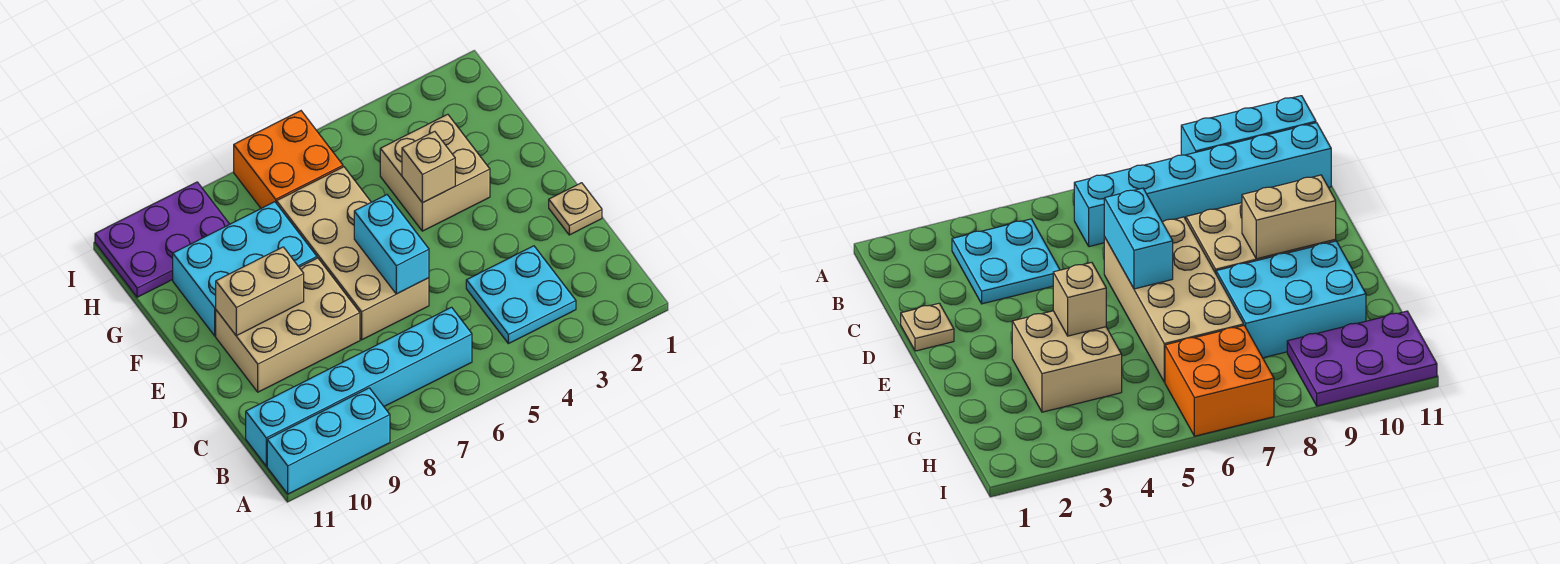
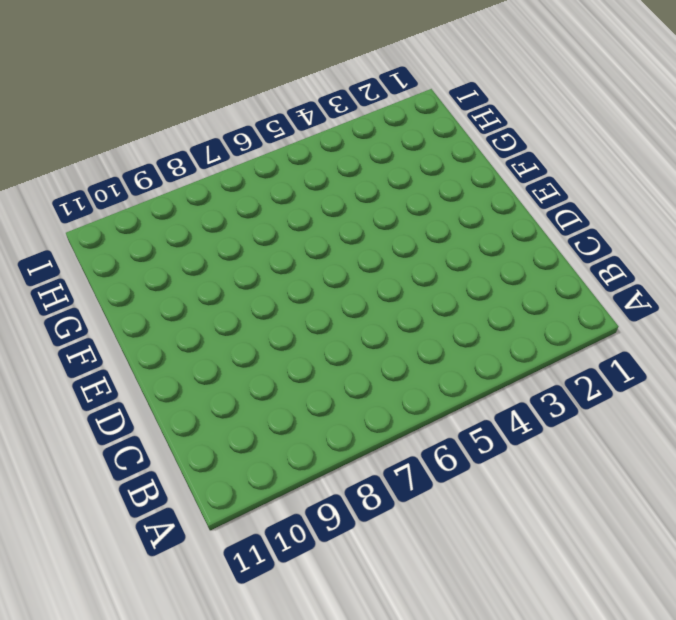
none -> cyan brick A9:A11 level 1
none -> cyan plate B3:C4 level 1
none -> cyan brick B6:B11 level 1

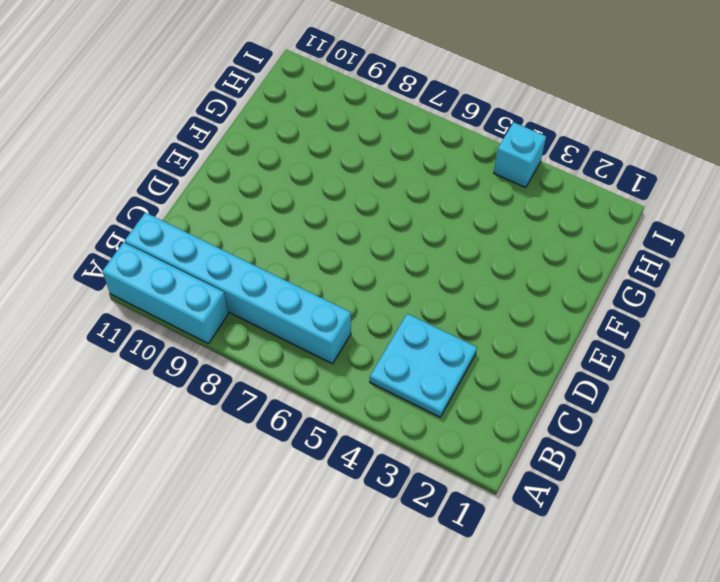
cyan brick I4 level 1 -> none
none -> tan plate D1 level 1
none -> tan brick D6:G7 level 1
none -> tan brick D8:E10 level 1

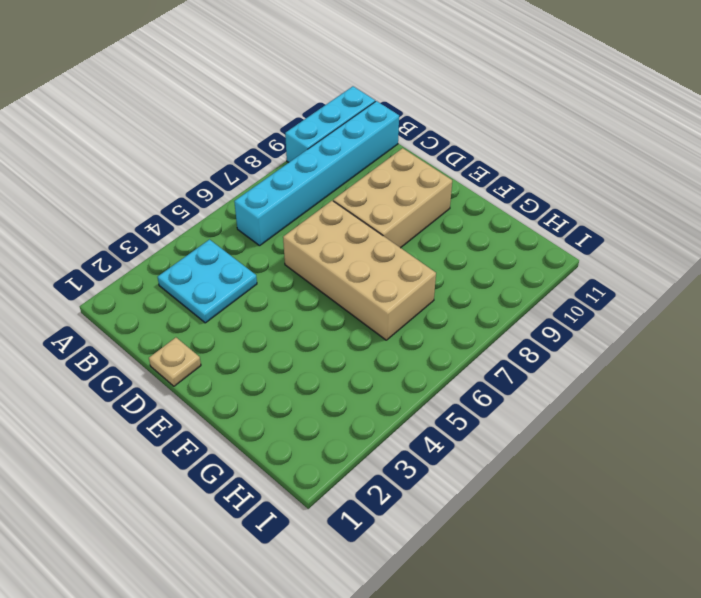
none -> tan brick F3:G4 level 1
none -> cyan brick F8:G10 level 1
none -> orange brick H6:I7 level 1

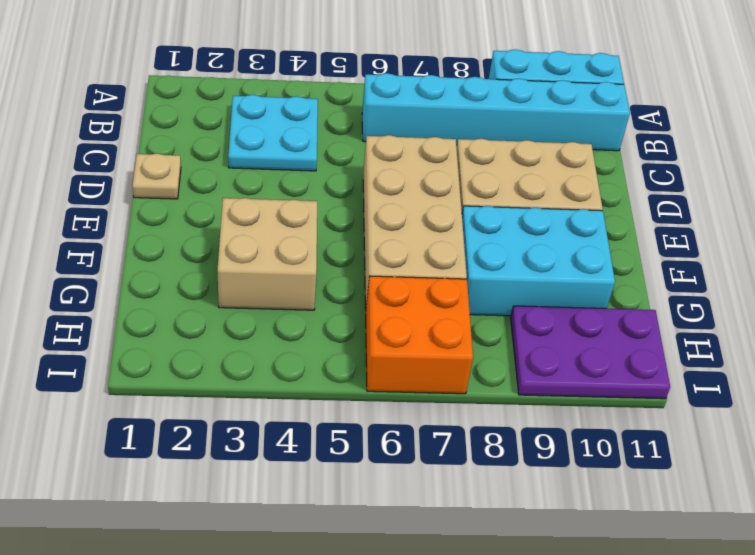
none -> cyan brick D6:E6 level 2
none -> tan brick E9:E10 level 2
none -> tan brick F4 level 2

